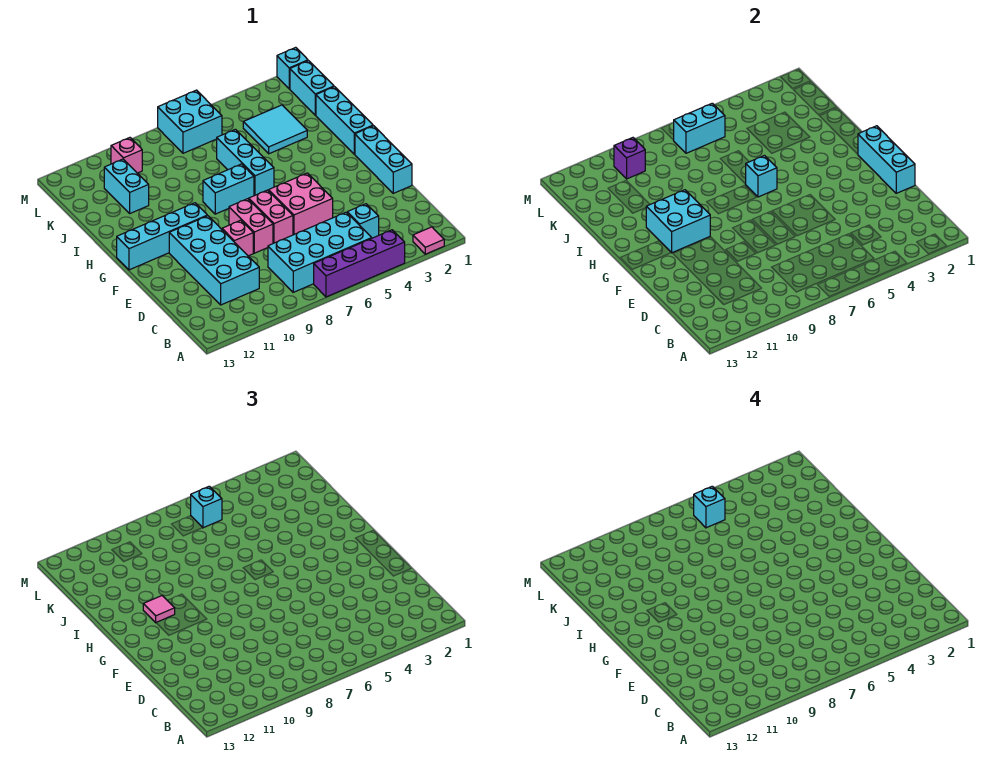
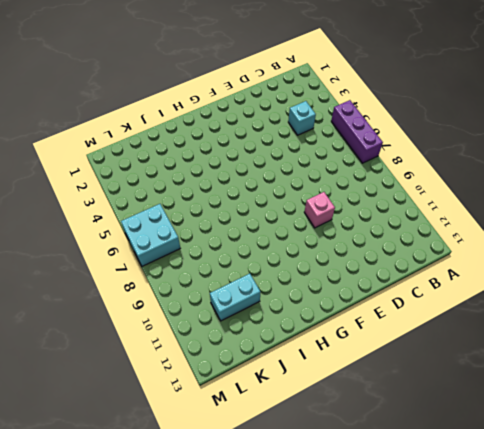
purple brick A5:A7 level 1 -> purple brick A4:A7 level 1
none -> pink tile A2 level 1
none -> cyan brick B5:C8 level 1
none -> cyan brick C10:F11 level 1

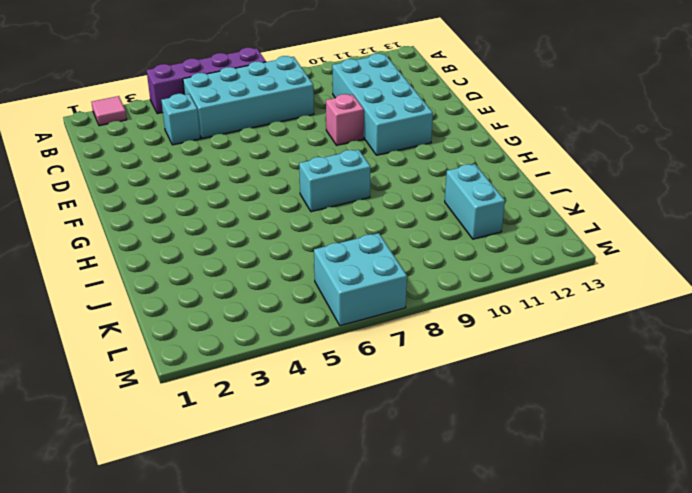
none -> cyan brick E1:G1 level 1
none -> pink brick E5:F6 level 1
none -> pink brick E7:F7 level 1

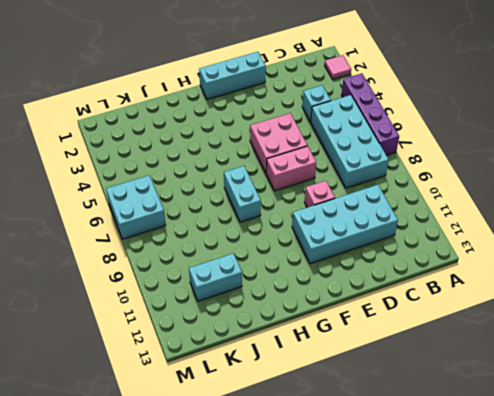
none -> pink brick E8:F8 level 1
none -> cyan brick G10:G13 level 1
none -> cyan brick H1:J1 level 1

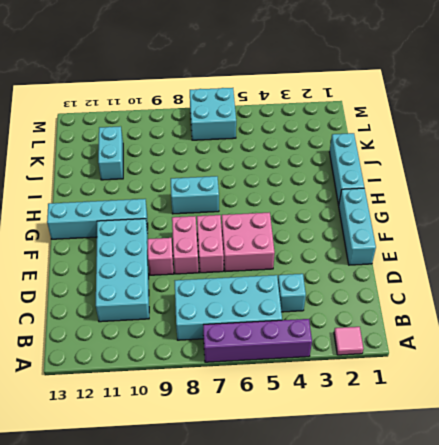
none -> cyan brick H6:J6 level 1
none -> cyan tile J3:K4 level 1
none -> cyan brick K1:L1 level 1

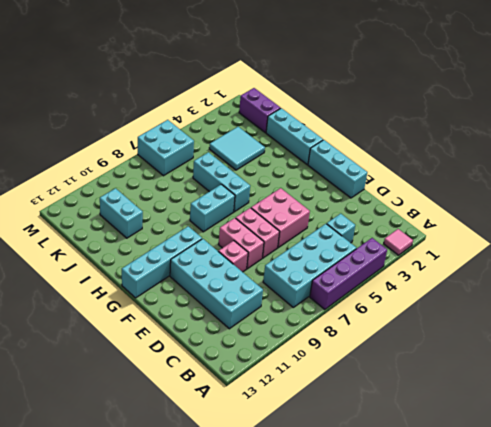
purple brick K1:L1 level 1 -> cyan brick K1:L1 level 1
none -> pink brick L10 level 1
none -> cyan brick M1 level 1
none -> cyan brick E1:G1 level 2

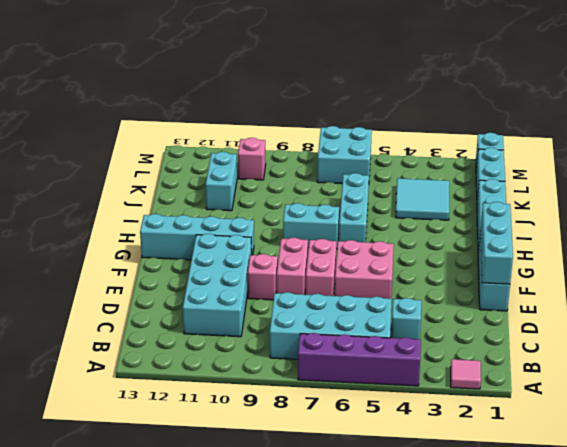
none -> cyan brick G10:H11 level 2
none -> cyan brick H6 level 2
none -> cyan brick L6:L7 level 2

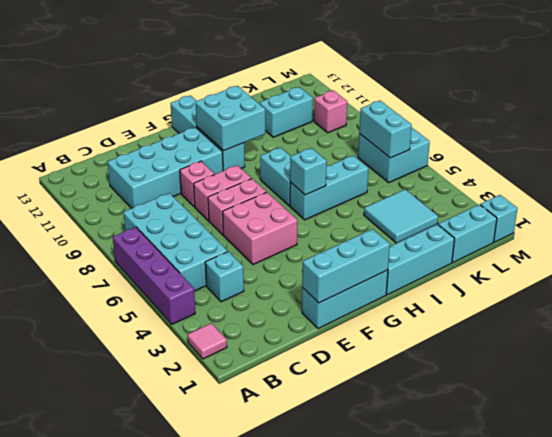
none -> purple brick L10 level 2
none -> pink tile H11 level 3
none -> cyan brick L6 level 3

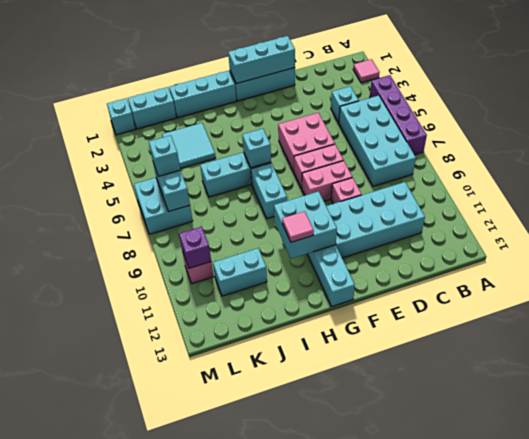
none -> cyan brick L6 level 4

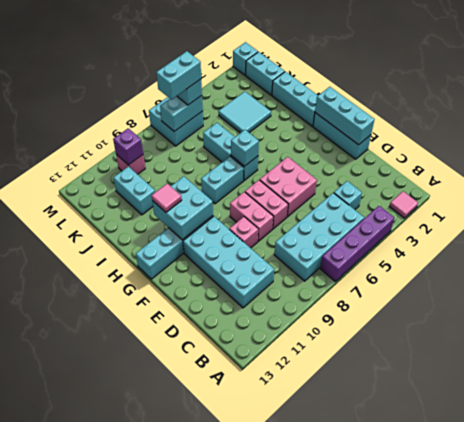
cyan brick L6:L7 level 4 -> cyan brick L6 level 4

